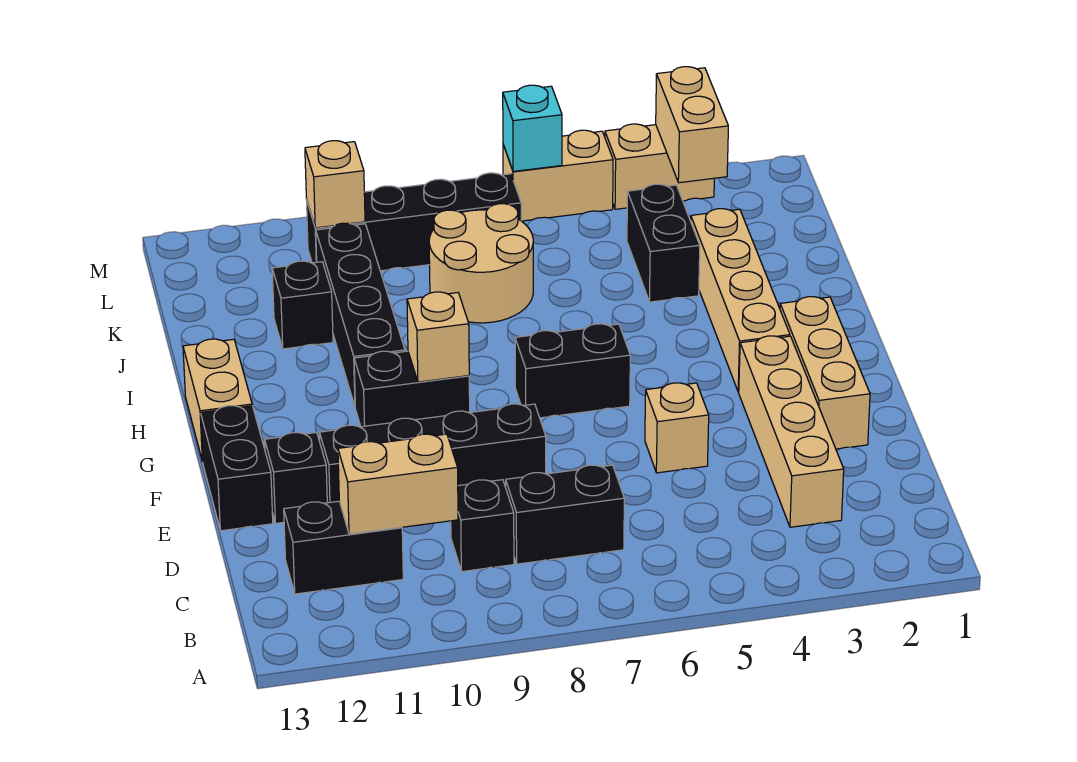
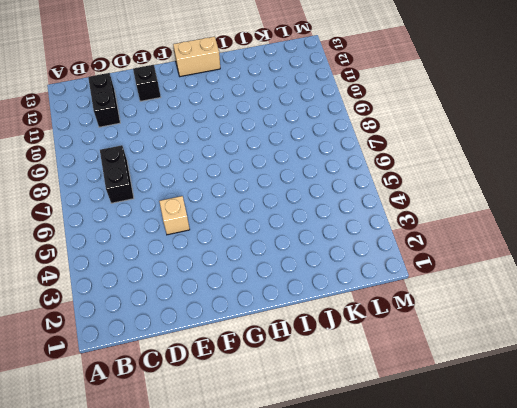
none -> tan brick C3:F3 level 1
none -> black brick C9 level 1
none -> tan brick E2:G2 level 1

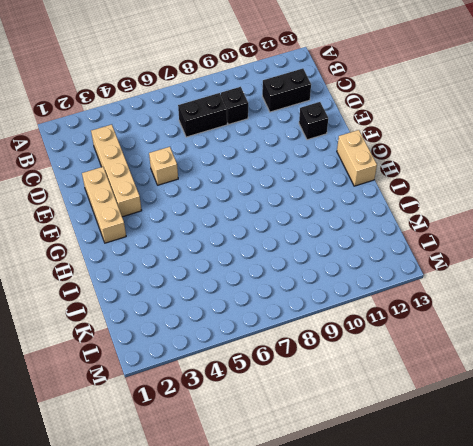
none -> black brick E8:E11 level 1
none -> black brick E13:F13 level 1
none -> tan brick G3:J3 level 1

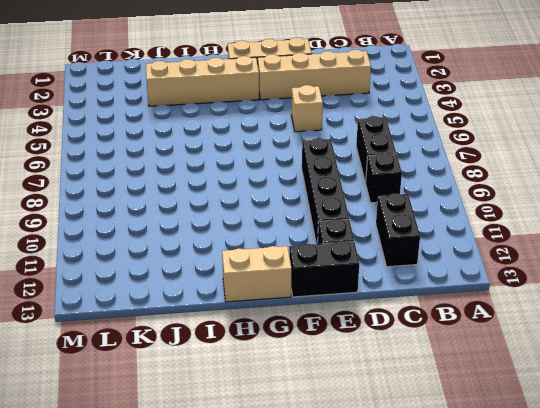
none -> black brick G6:G7 level 1
none -> black brick G9:G10 level 1
none -> black brick H10:K10 level 1

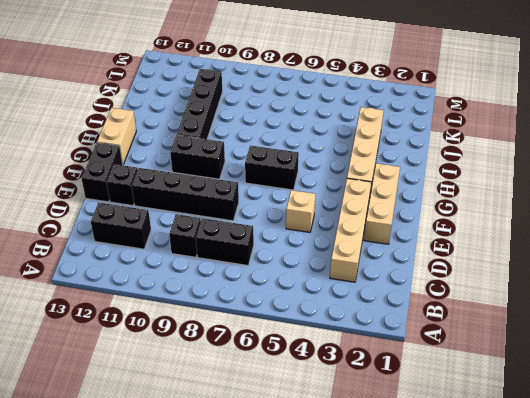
none -> black brick J4:K4 level 1
none -> tan round brick J7:K8 level 1
none -> black brick J11 level 1

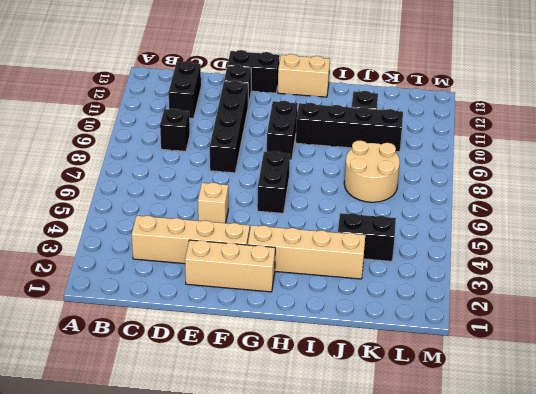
none -> black brick C7:C8 level 1
none -> black brick L7:L10 level 1
none -> tan brick M3:M4 level 1

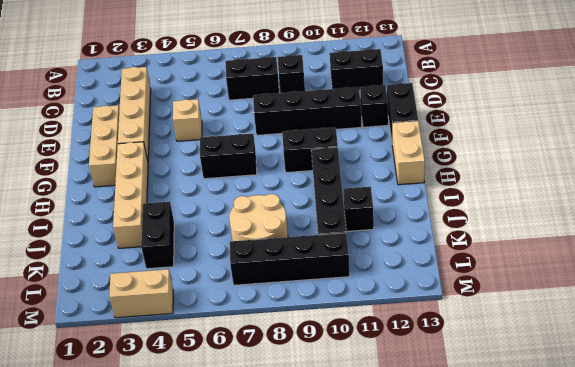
none -> tan brick M5:M6 level 1
none -> tan brick C10:C11 level 2
none -> tan brick G9 level 2

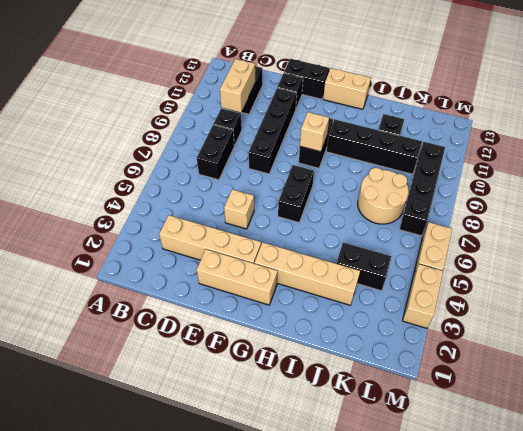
none -> tan brick L3:M3 level 2
none -> tan brick L10 level 2
none -> cyan brick M6 level 2

